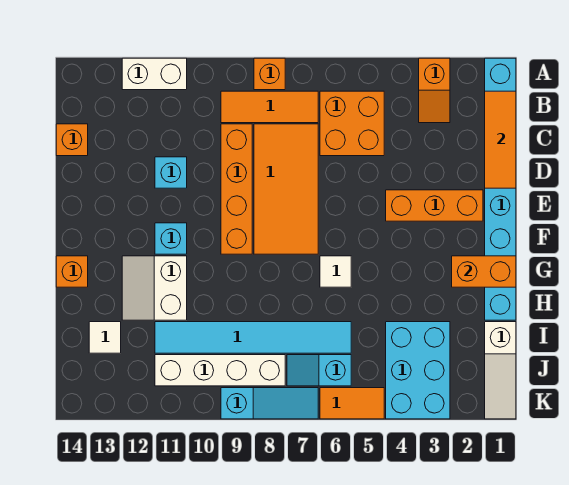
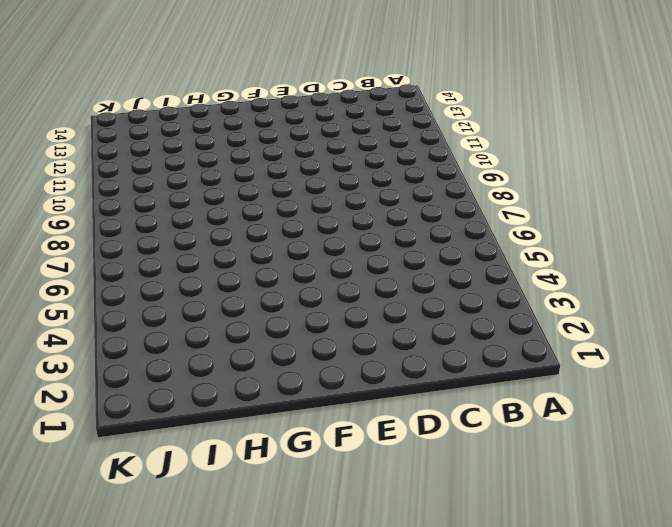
none -> cyan brick A1:H1 level 1
none -> orange slope A3:B3 level 1 top A
none -> orange brick A8 level 1

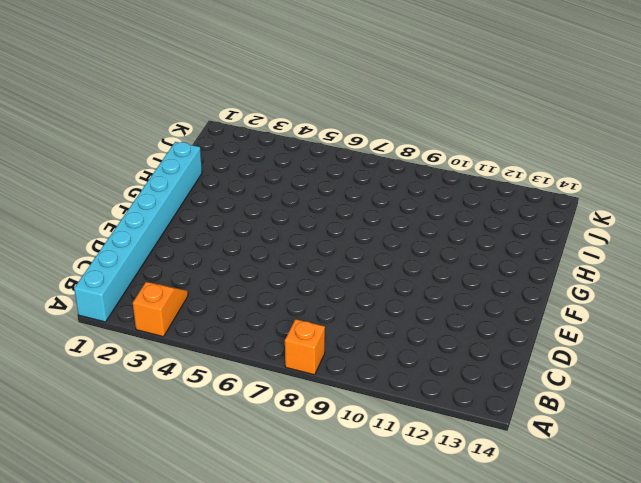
none -> white brick A11:A12 level 1
none -> orange brick B5:C6 level 1
none -> orange tile B7:B9 level 1

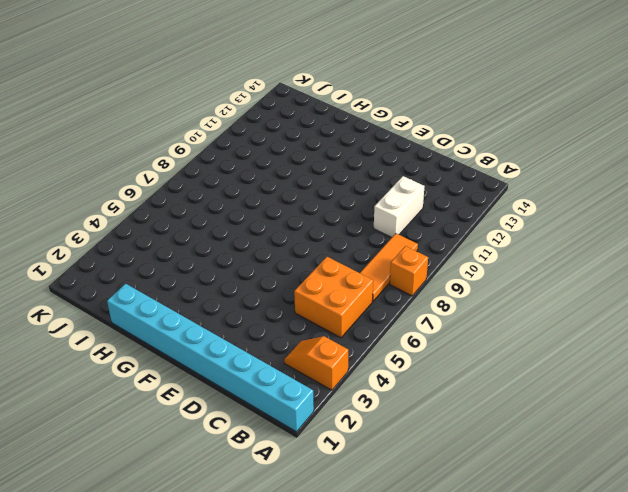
white brick C10:C11 level 1 -> white brick A11:A12 level 1
none -> orange tile C7:F8 level 1
none -> orange brick C9:F9 level 1
none -> orange brick C14 level 1

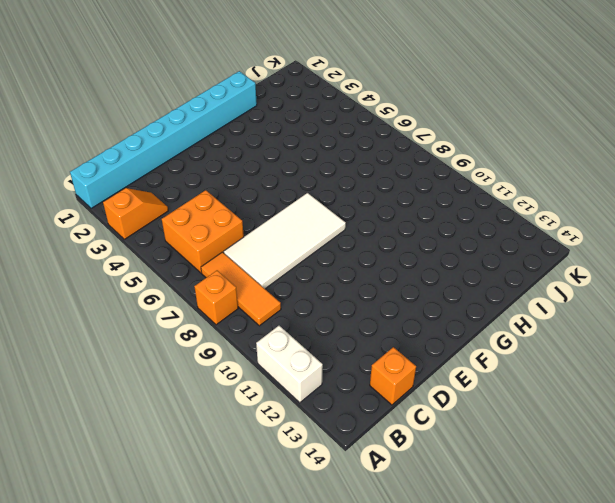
white tile C7:F8 level 1 -> orange tile C7:F8 level 1
none -> orange brick C9:F9 level 1
none -> cyan brick D11 level 1
none -> orange brick E2:E4 level 1

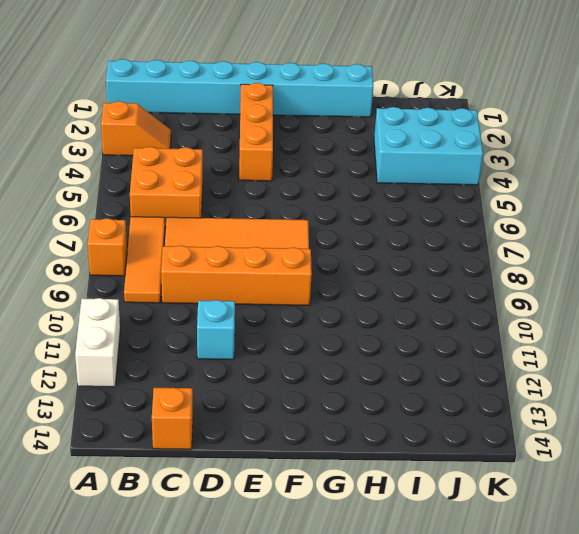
none -> cyan brick F11 level 1
none -> white tile G6 level 1
none -> white slope G11:H12 level 1 top 11

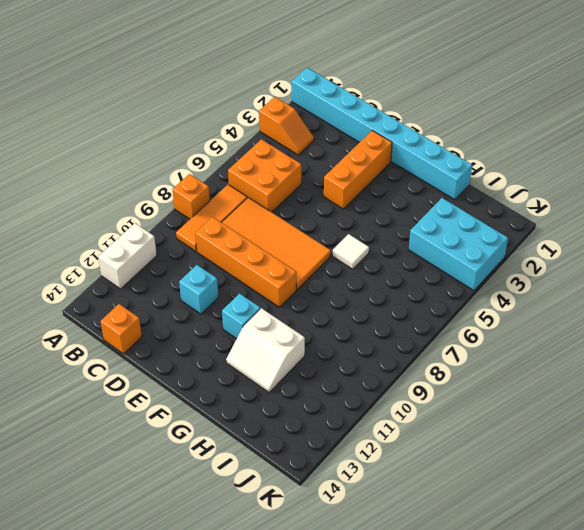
none -> orange brick G14 level 1
none -> white slope I1:K1 level 1 top I
none -> cyan tile I6:I11 level 1

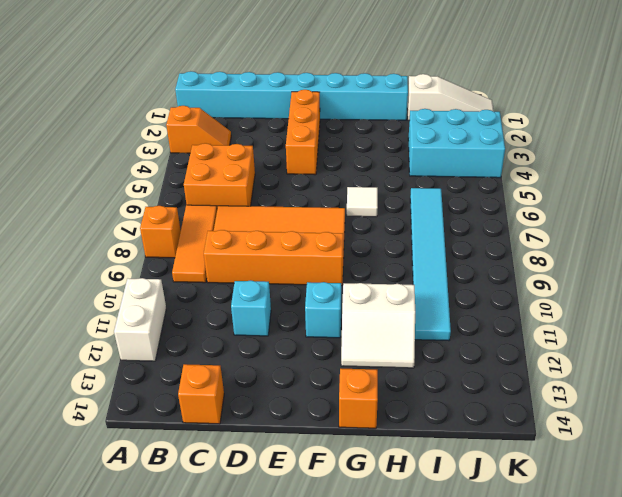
none -> white tile I13 level 1
none -> cyan slope J6:J7 level 1 top 6
none -> white brick J8:J11 level 1

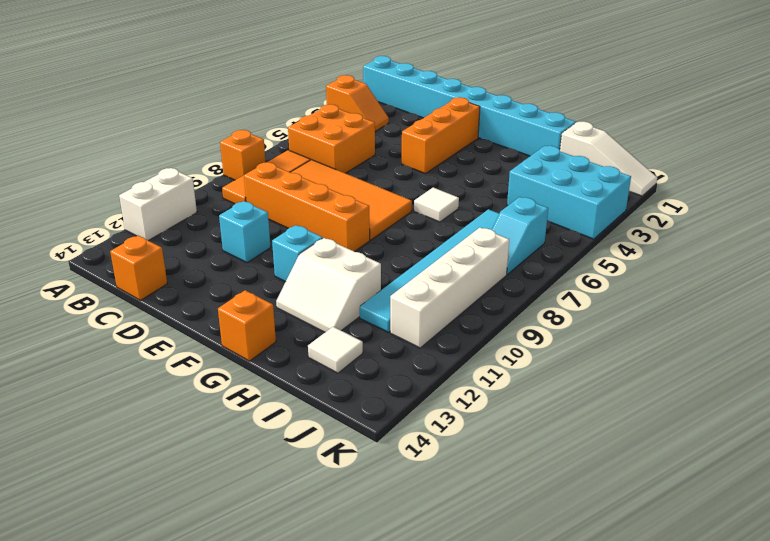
none -> orange tile K5:K6 level 1
none -> cyan slope K7:K9 level 1 top 9
none -> orange tile B1:D1 level 2

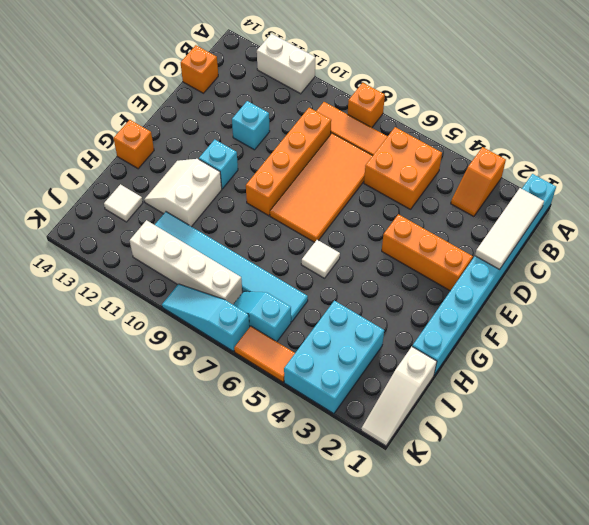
white tile B1:D1 level 2 -> orange tile B1:D1 level 2
cyan slope K7:K9 level 1 top 7 -> cyan slope K7:K9 level 1 top 9
none -> orange brick G1:G2 level 2

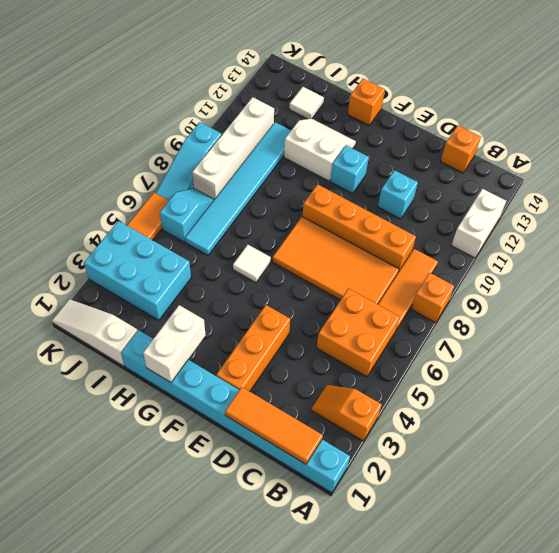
white brick G1:G2 level 2 -> orange brick G1:G2 level 2

